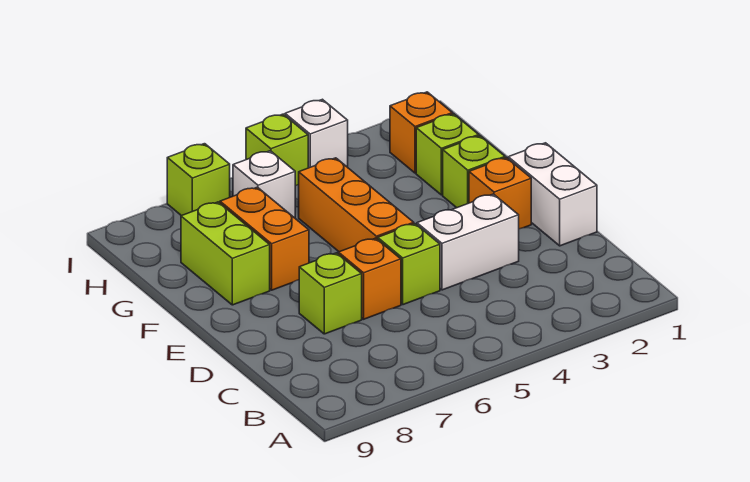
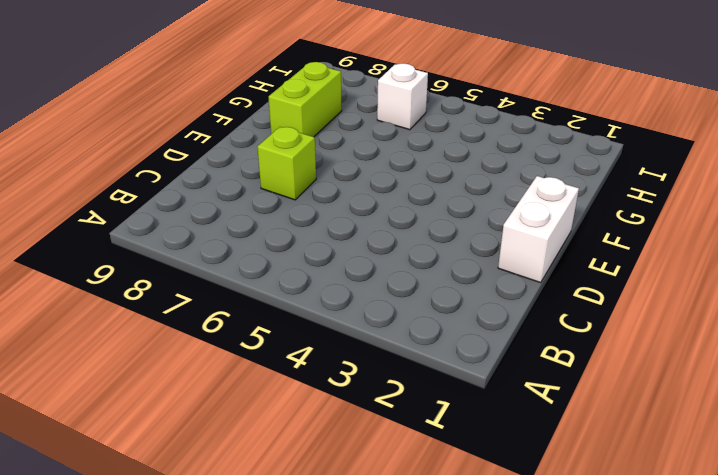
none -> white brick D3:D4 level 1
none -> lime brick D5 level 1
none -> orange brick D6 level 1

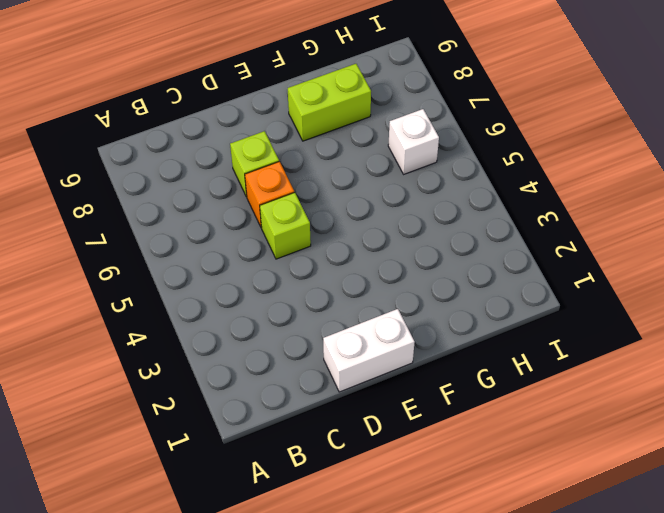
none -> white brick D3:D4 level 1
none -> orange brick E2 level 1
none -> orange brick E5:G5 level 1

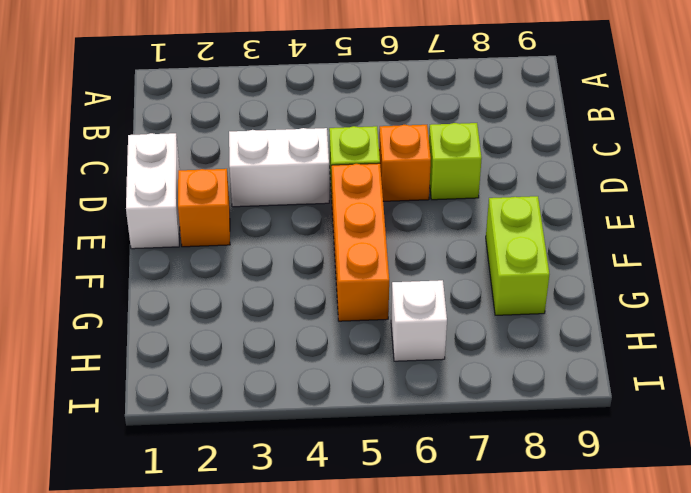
none -> lime brick F2 level 1
none -> orange brick F7:G7 level 1
none -> lime brick G2 level 1

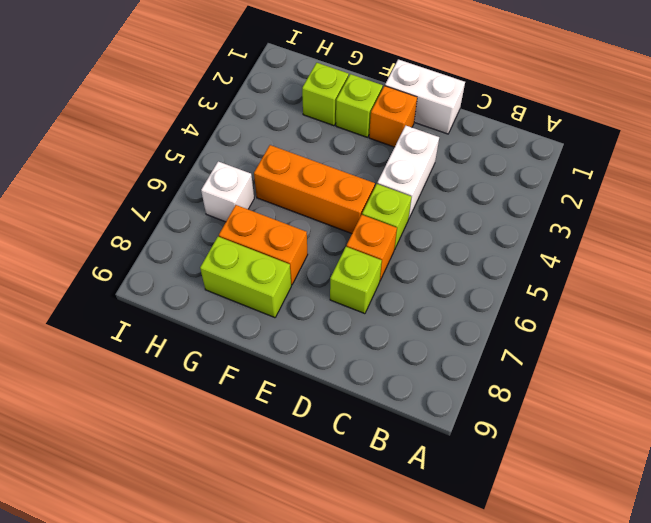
none -> orange brick H2 level 1
none -> white brick I4 level 1
none -> lime brick I5 level 1

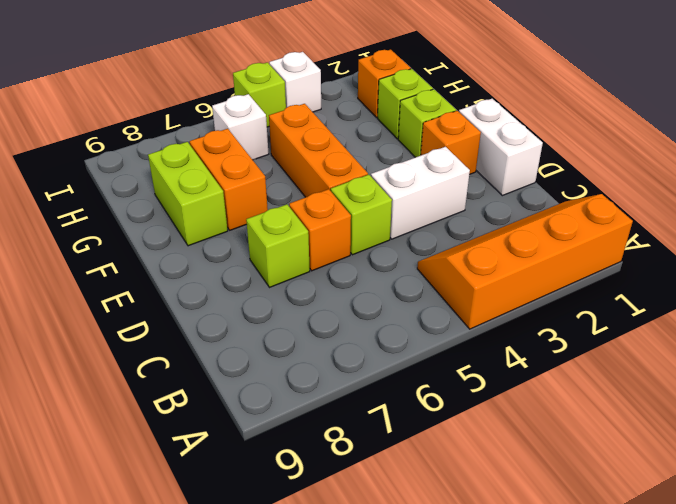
orange slope A1:B4 level 1 top A -> none
none -> lime brick I7 level 1

